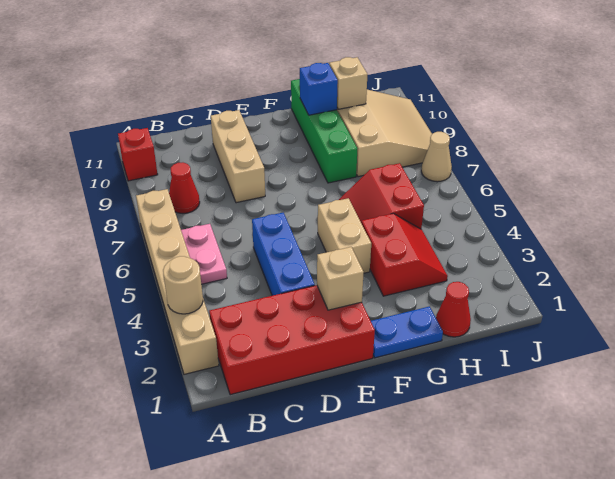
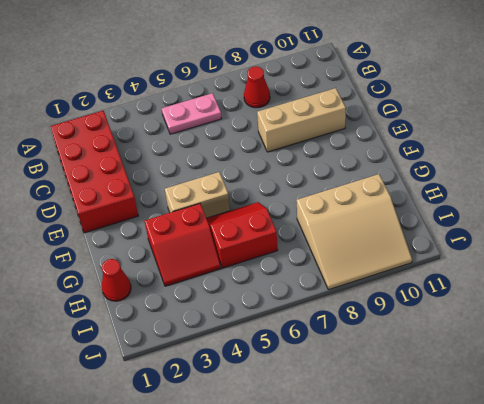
none -> tan brick A2:A7 level 1
none -> red brick A10 level 1
none -> blue brick D3:D5 level 1

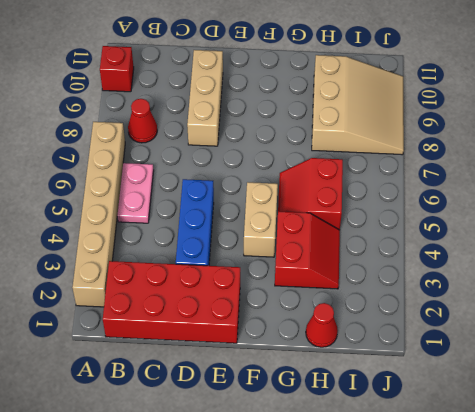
none -> blue plate F1:G1 level 1
none -> green brick G8:G11 level 1
none -> tan cone J7 level 1

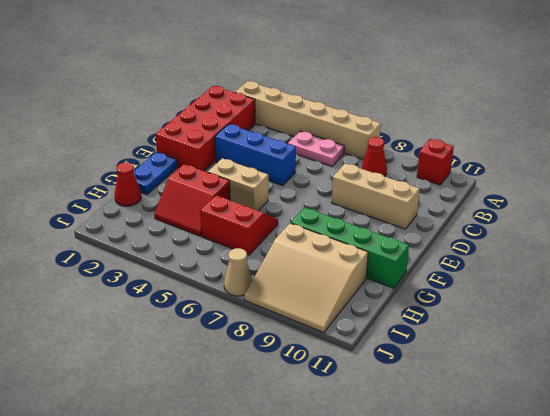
none -> tan round brick A3 level 2
none -> tan brick E2 level 2
none -> blue brick G10 level 2

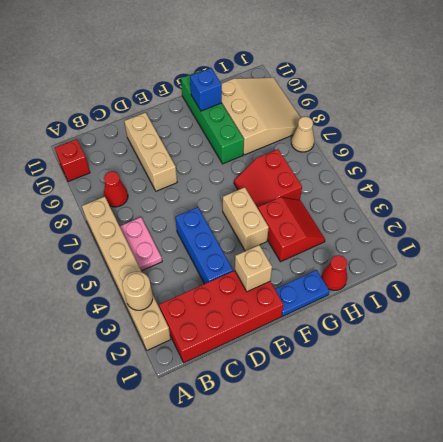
none -> tan brick H10 level 2

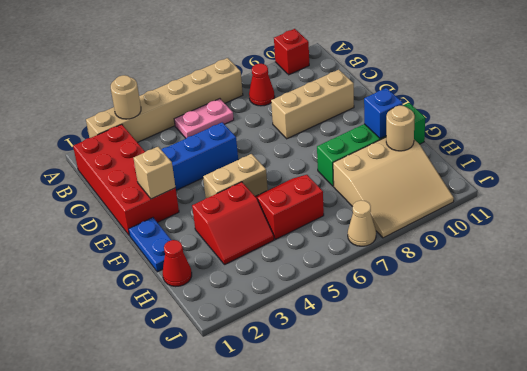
tan round brick H10 level 2 -> tan brick H10 level 2

